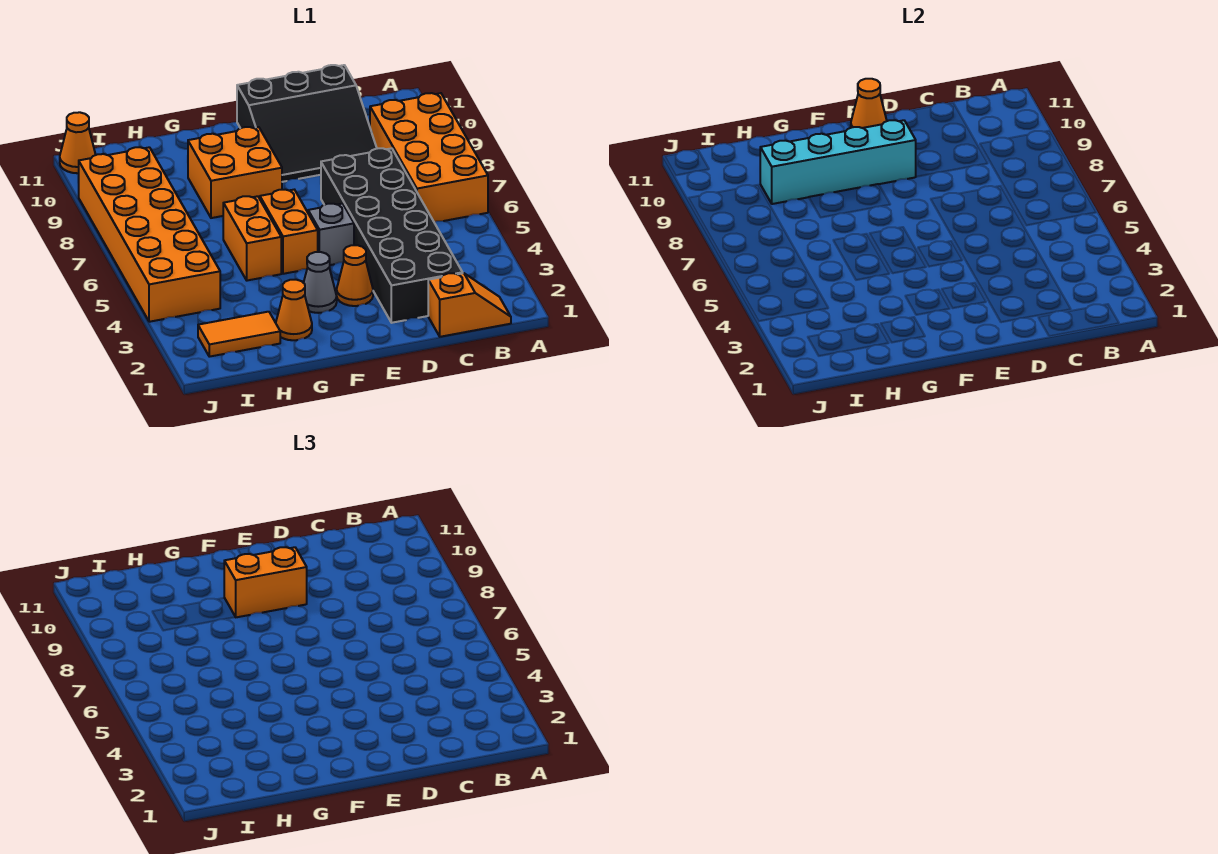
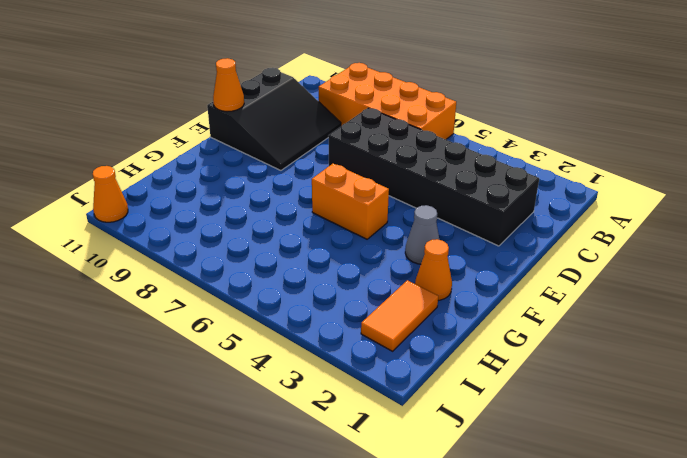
none -> orange slope B1:C1 level 1 top C
none -> orange cone E3 level 1
none -> grey brick E5 level 1

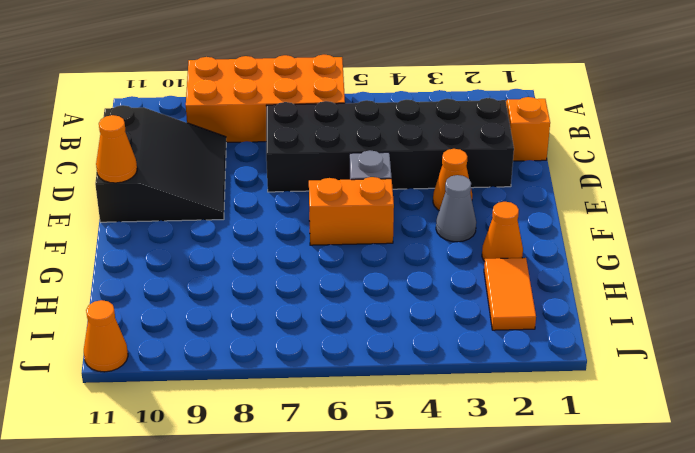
none -> orange brick F8:G9 level 1
none -> orange brick G5:G6 level 1
none -> orange brick I4:J9 level 1

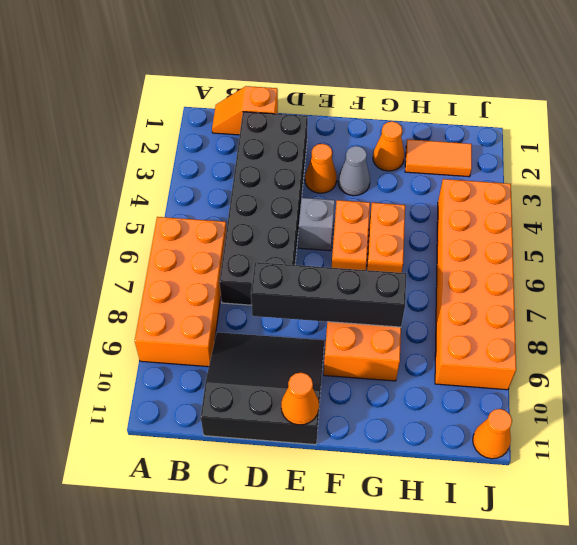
black brick D8:G8 level 2 -> none
none -> cyan brick E9:H9 level 2
none -> orange brick E9:F9 level 3

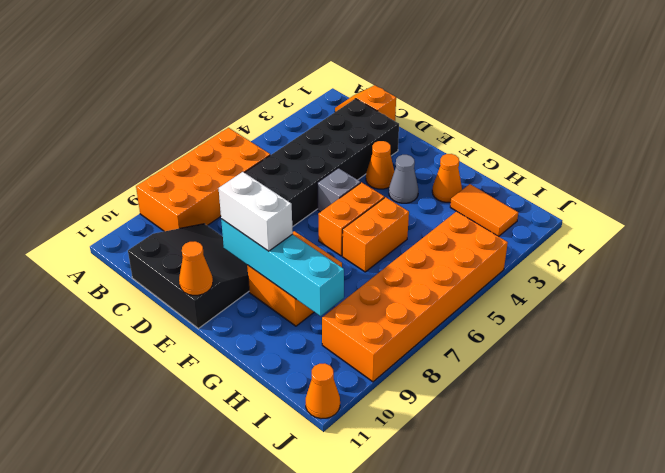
white brick E9:F9 level 3 -> orange brick E9:F9 level 3

